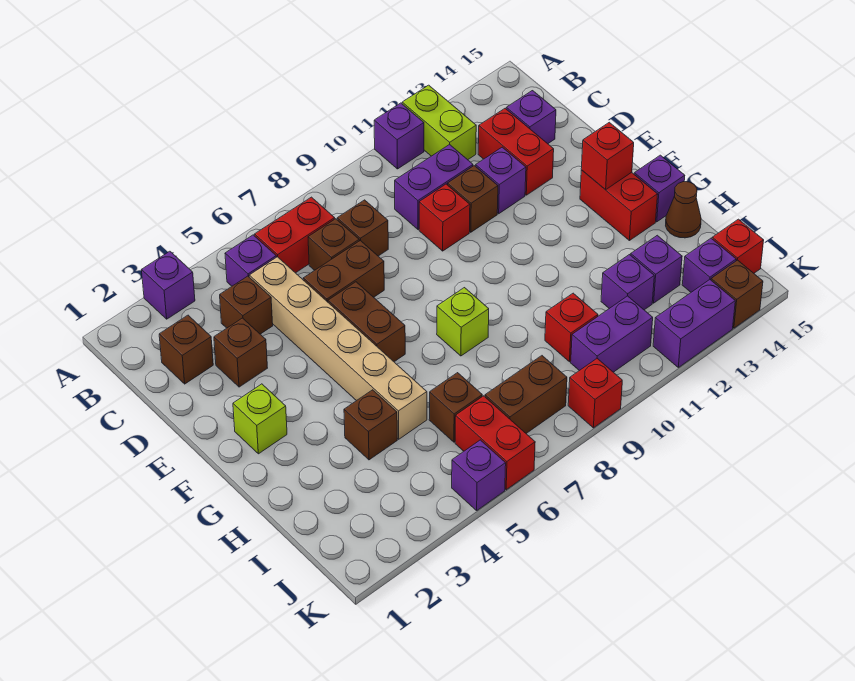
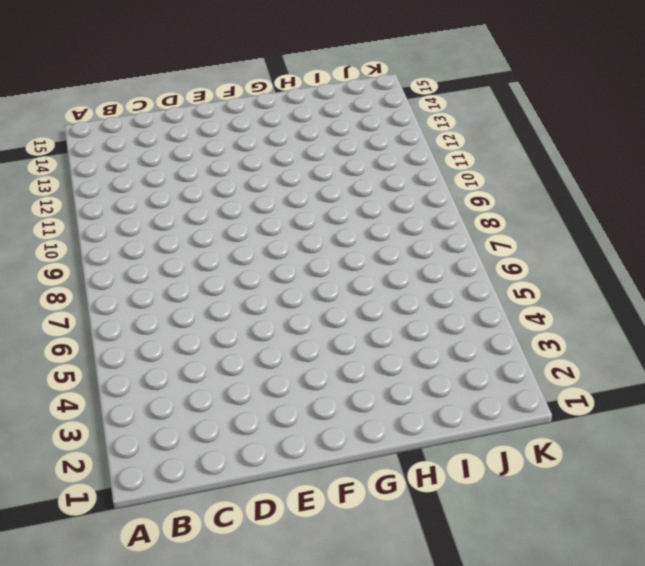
none -> purple brick A3 level 1
none -> purple brick A11 level 1
none -> lime brick A12:B12 level 1
none -> purple brick B5 level 1

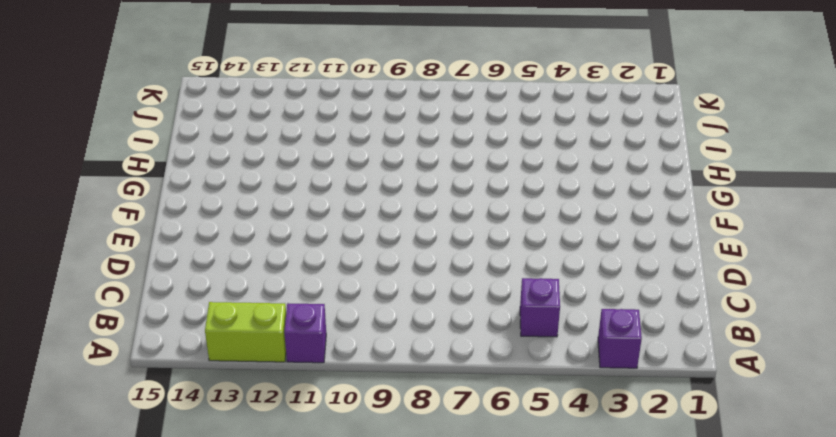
lime brick A12:A13 level 1 -> lime brick A12:B12 level 1
none -> red brick B6:B7 level 1
none -> brown brick C2 level 1
none -> brown brick C4 level 1
none -> tan brick C5:H5 level 1

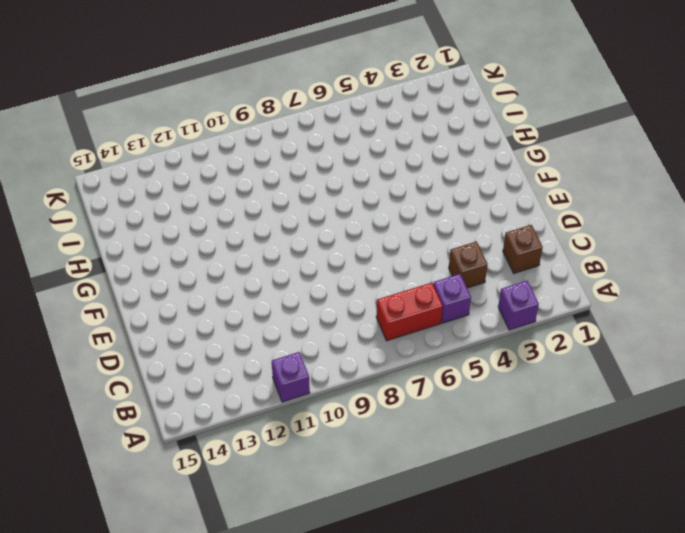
none -> lime brick A12:B12 level 1
none -> tan brick C5:H5 level 1
none -> brown brick C7 level 1
none -> brown brick C8 level 1

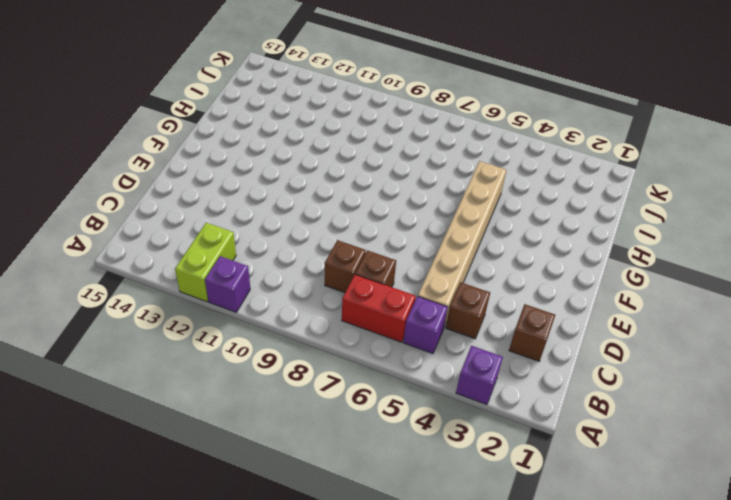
none -> purple brick C10:C11 level 1
none -> red brick C13:D13 level 1
none -> purple brick C14 level 1
none -> brown brick D3 level 1

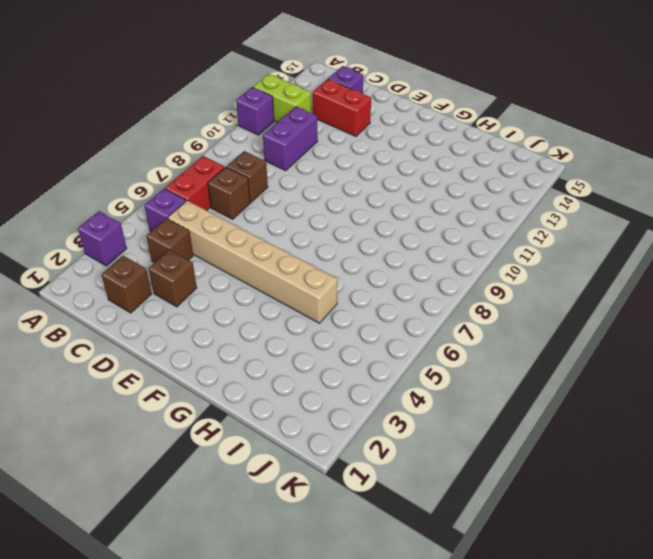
none -> brown brick D6:D7 level 1
none -> red brick D10 level 1
none -> brown brick D11 level 1
none -> purple brick D12 level 1

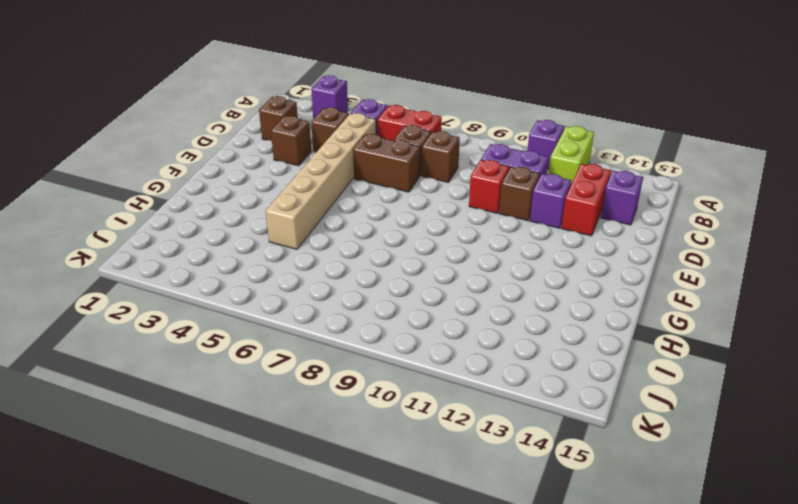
none -> brown brick E6:F6 level 1
none -> lime brick F2 level 1
none -> red brick F14:G14 level 1
none -> lime brick G8 level 1

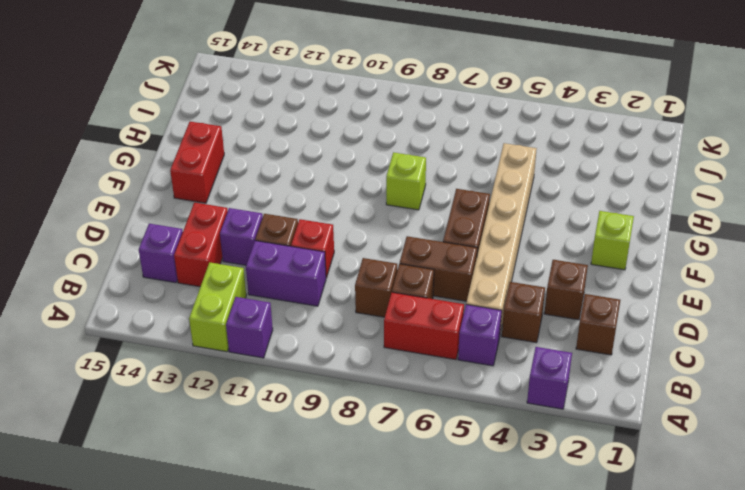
none -> purple brick G15 level 1
none -> brown brick H4 level 1
none -> brown cone H15 level 1
none -> brown brick I6 level 1

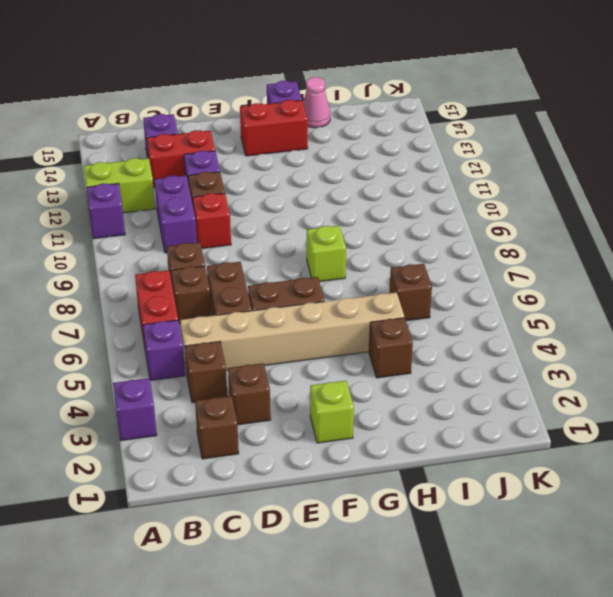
pink cone H15 level 1 -> brown cone H15 level 1
none -> red brick I10 level 1
none -> purple brick I12 level 1
none -> purple brick I13 level 1
none -> red brick J6:K6 level 1

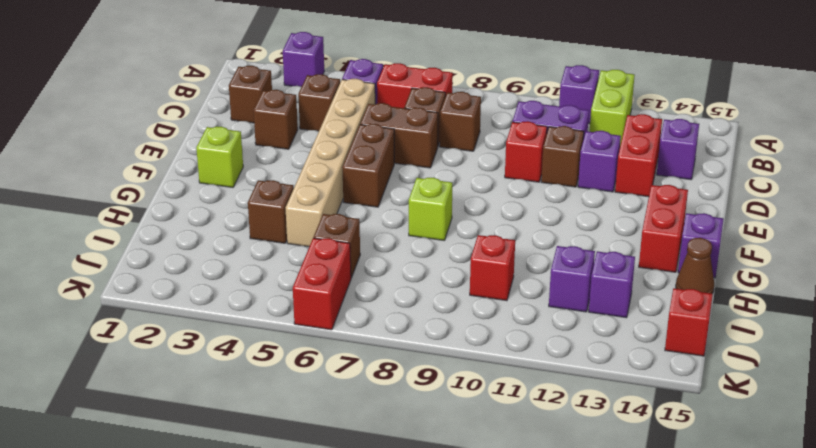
none -> brown brick J7:J8 level 1
none -> purple brick J10:J11 level 1
none -> purple brick J14 level 1
none -> purple brick K5 level 1

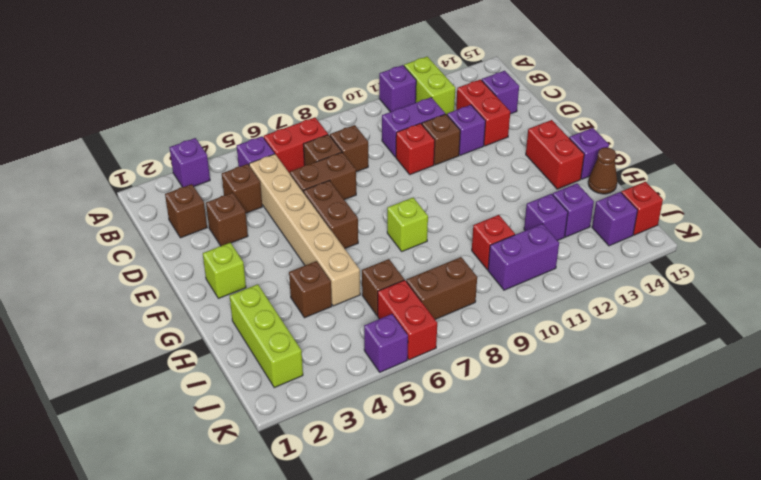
lime brick H2:J2 level 1 -> none
none -> red brick K9 level 1
none -> purple brick K12:K13 level 1
none -> brown brick K14 level 1
none -> red brick F14 level 2

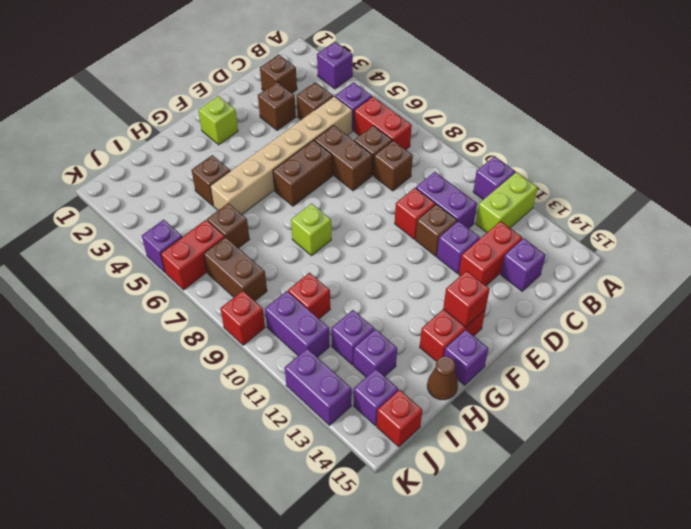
none -> brown brick K14 level 1

